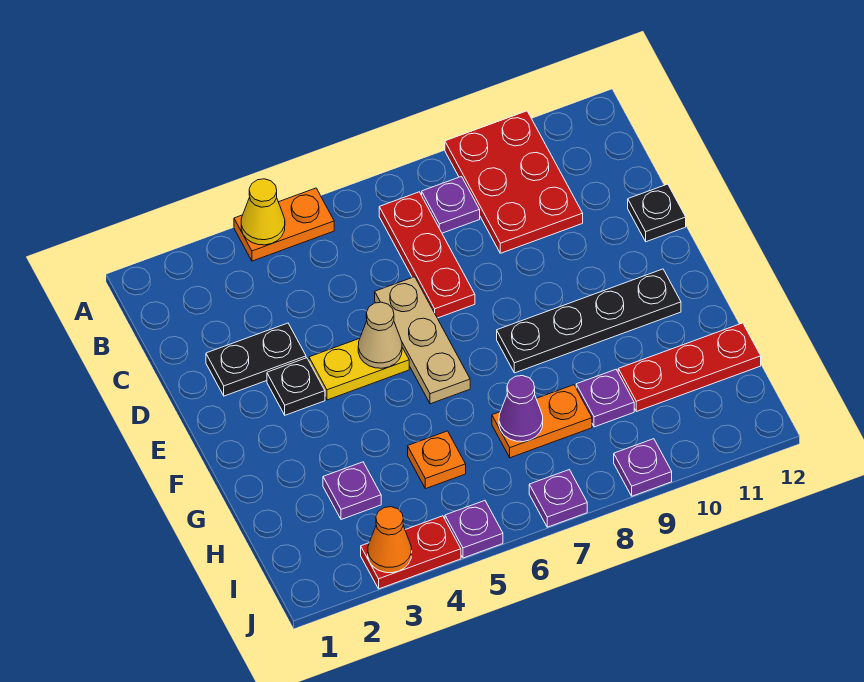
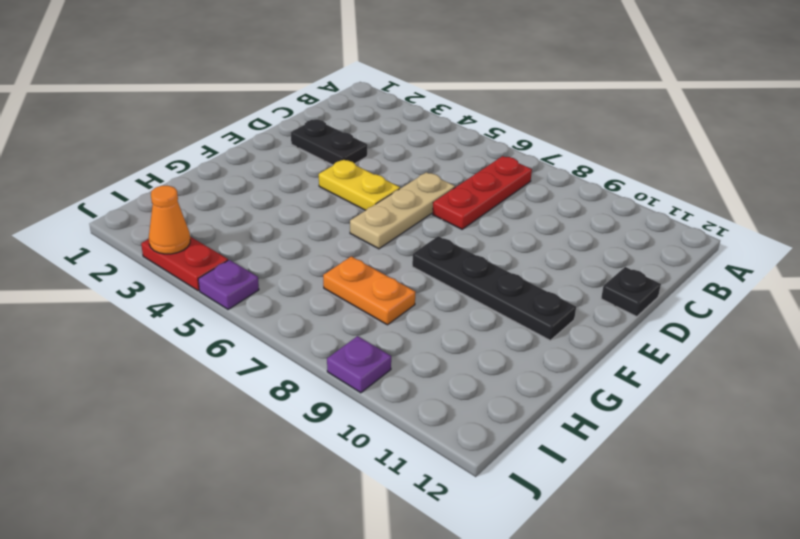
none -> orange plate A4:A5 level 1
none -> red plate A9:C10 level 1
none -> purple plate B8 level 1

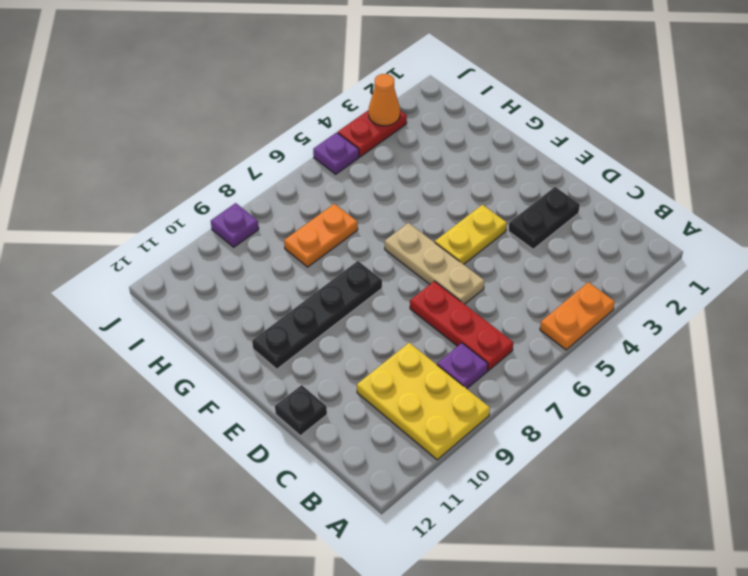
yellow plate A9:C10 level 1 -> red plate A9:C10 level 1
none -> black plate E3 level 1
none -> purple plate H3 level 1
none -> orange plate H5 level 1

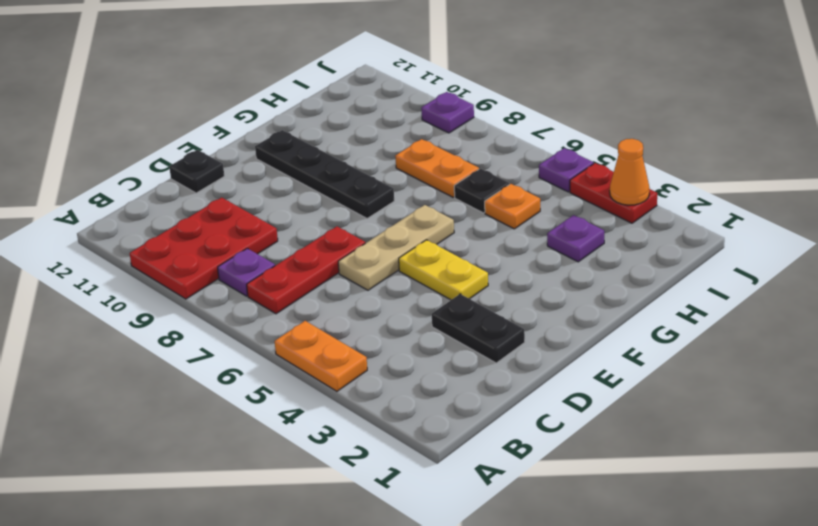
black plate H6 level 1 -> black plate E3 level 1
none -> purple plate H9 level 1
none -> red plate H10:H12 level 1
none -> purple plate J7 level 1

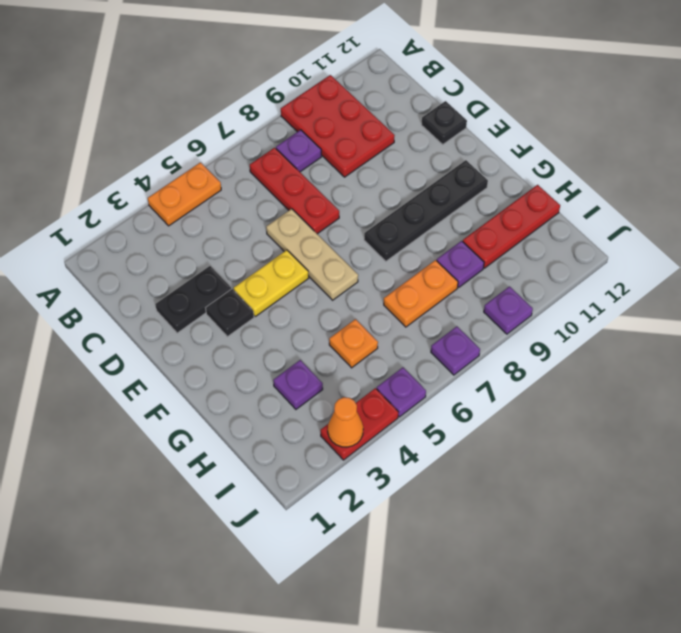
none -> yellow cone A4 level 2
none -> tan cone E5 level 2
none -> purple cone H7 level 2

